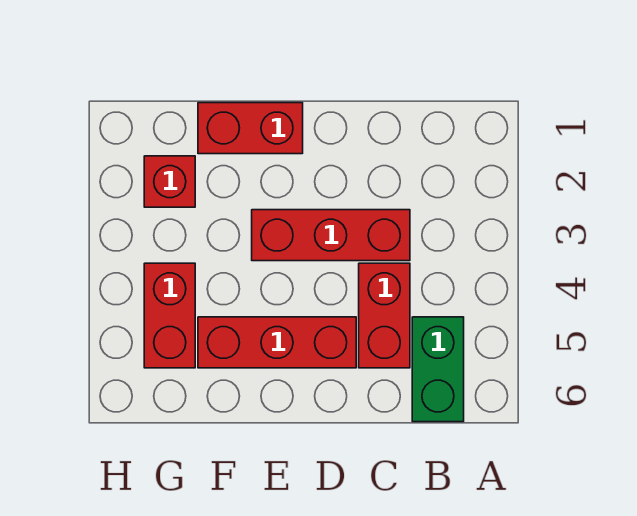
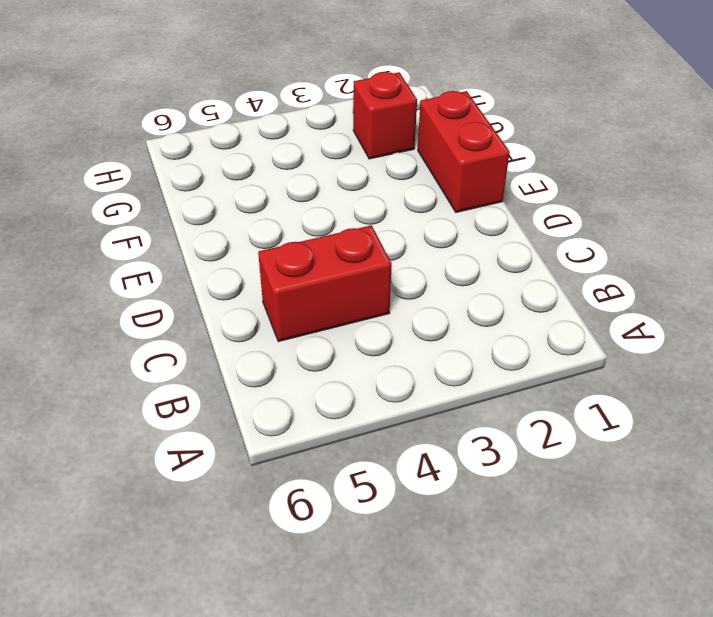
none -> green brick B5:B6 level 1
none -> red brick C3:E3 level 1

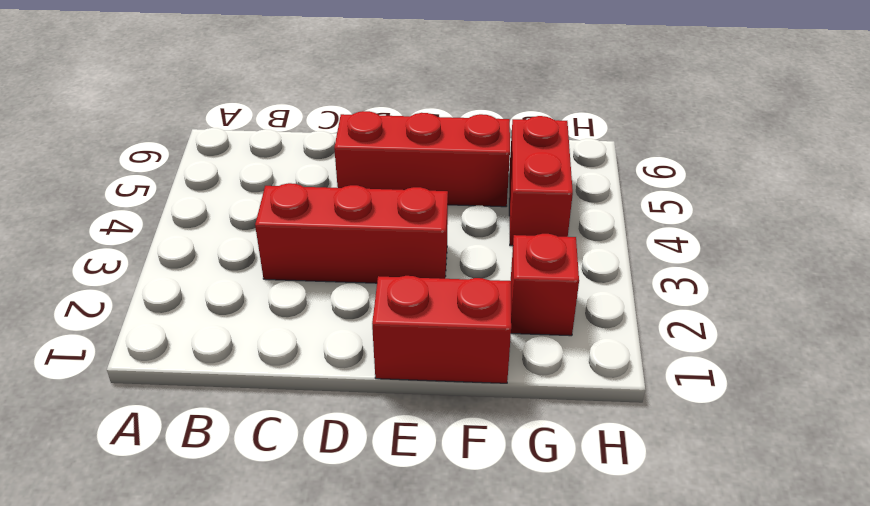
none -> green brick B5:B6 level 1
none -> red brick C4:C5 level 1

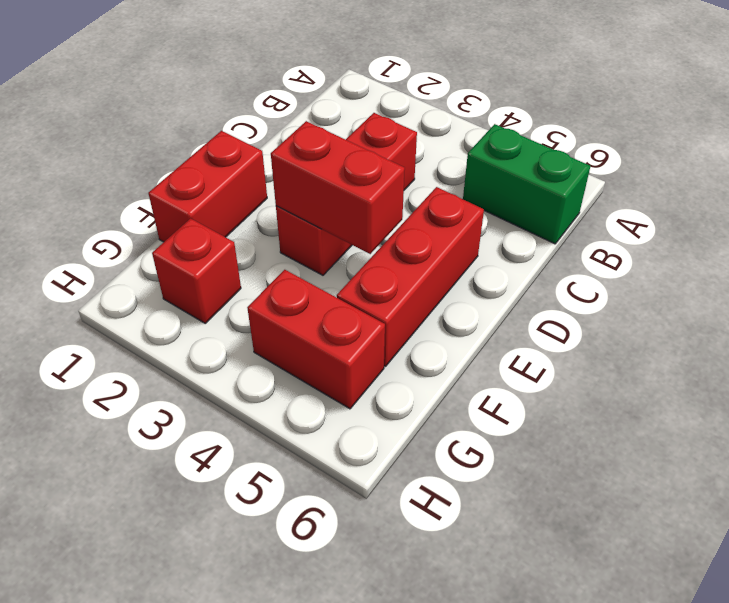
red brick E3:E4 level 2 -> red brick C4:C5 level 1

